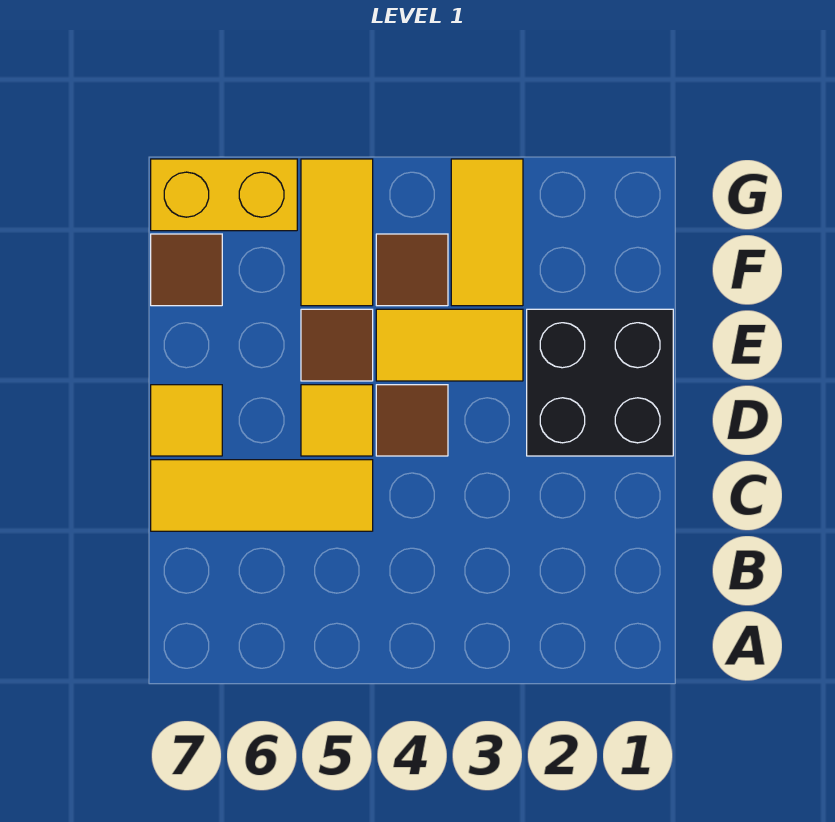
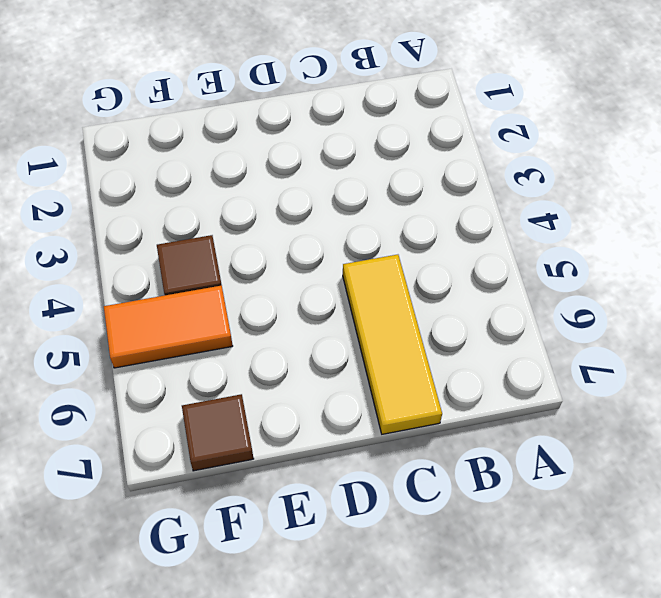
orange tile F5:G5 level 1 -> yellow tile F5:G5 level 1
none -> black brick D1:E2 level 1
none -> brown tile D4 level 1
none -> yellow tile D5 level 1

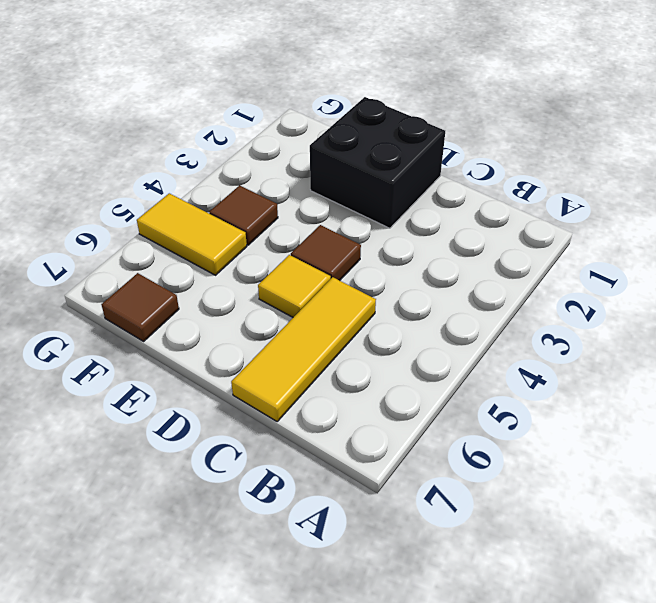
none -> yellow tile D7 level 1
none -> yellow tile E3:E4 level 1
none -> brown tile E5 level 1

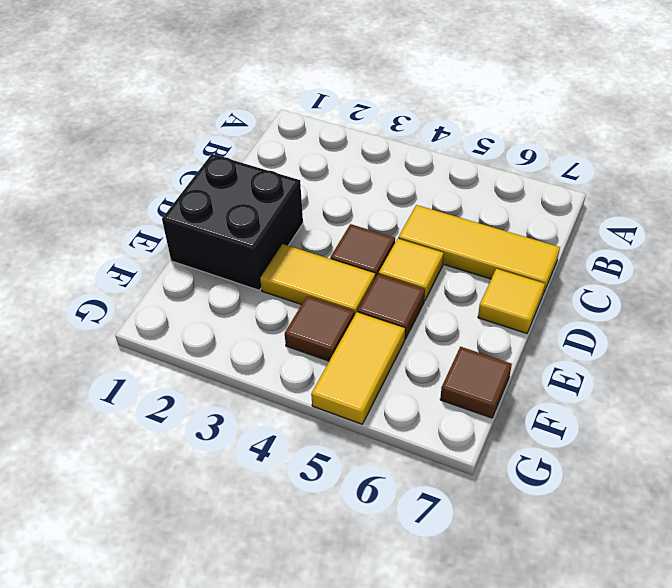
none -> yellow tile F3:G3 level 1
none -> yellow brick G6:G7 level 1

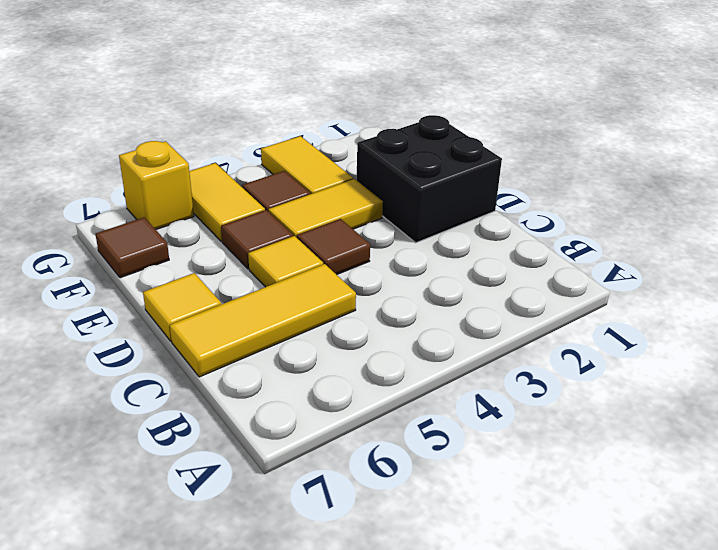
yellow brick G6 level 1 -> yellow brick G6:G7 level 1

